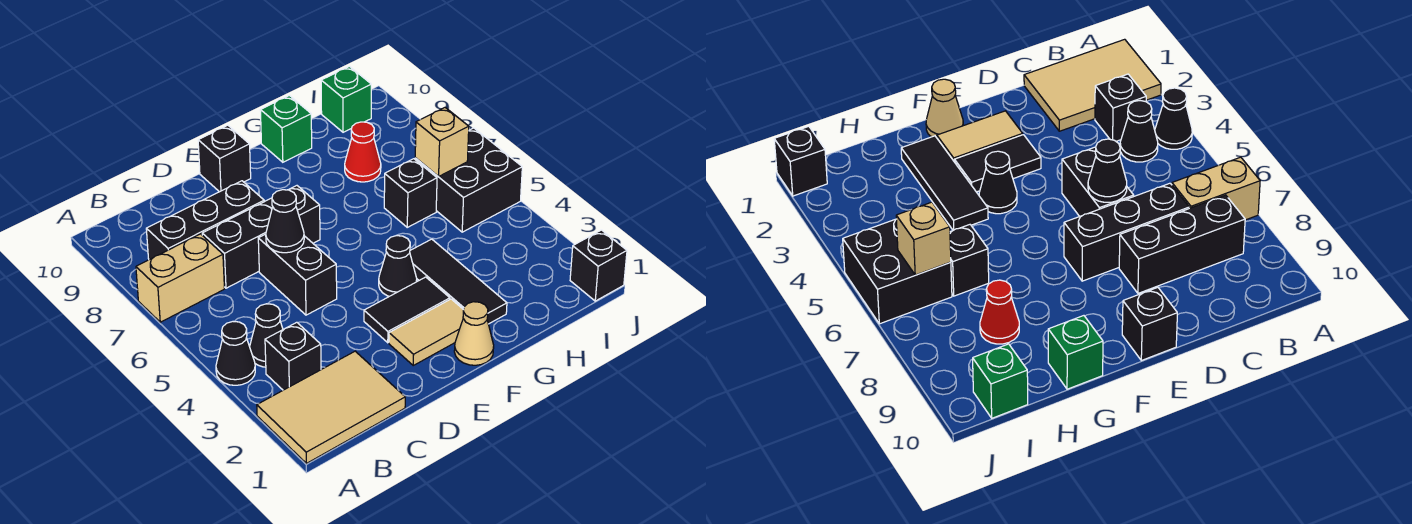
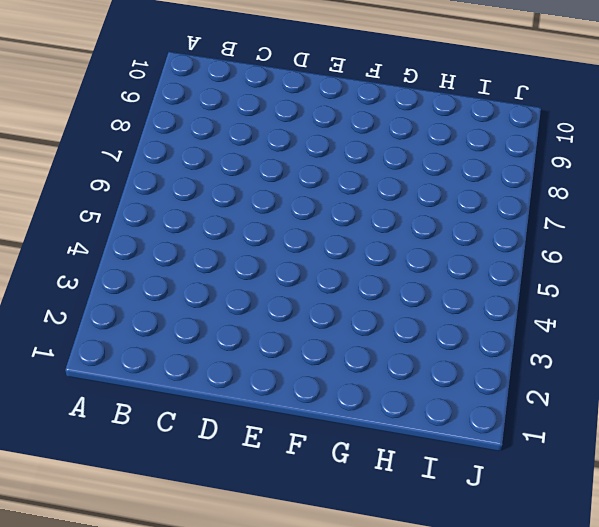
none -> tan tile A1:C2 level 1
none -> black cone A4 level 1
none -> tan brick A7:B7 level 1

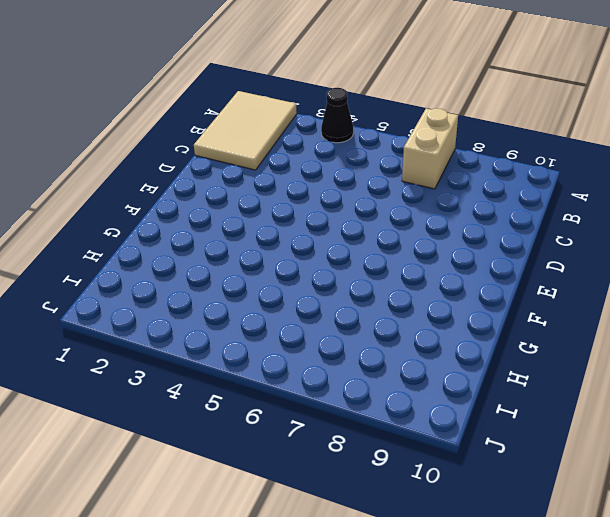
none -> black brick B3 level 1
none -> black cone B4 level 1
none -> black brick B8:D8 level 1

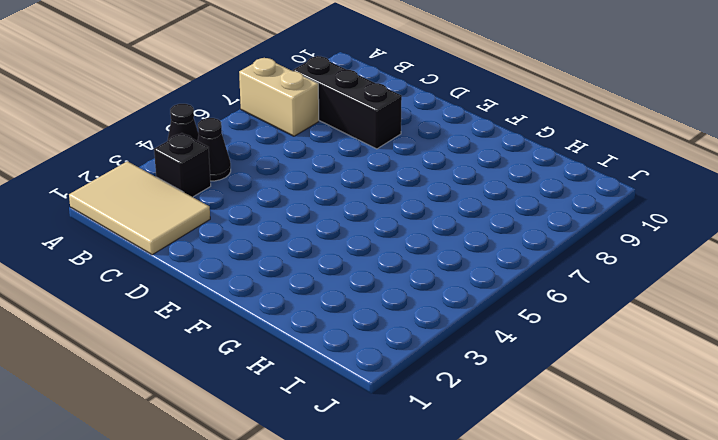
none -> black brick C7:E7 level 1
none -> black brick D5:D6 level 1
none -> tan tile E2:F2 level 1

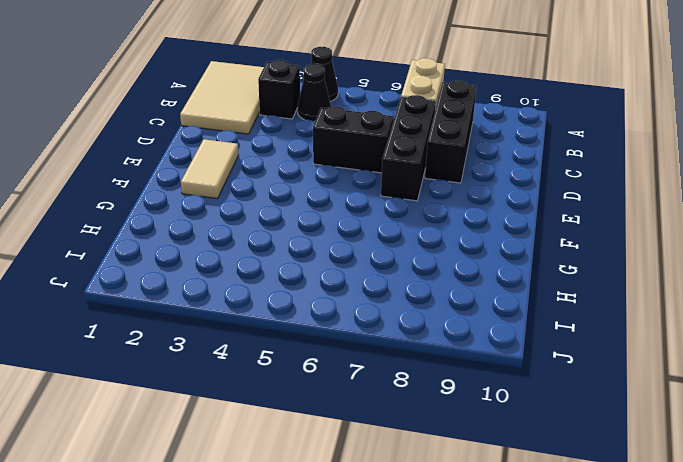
none -> black tile E3:F3 level 1
none -> black brick E10 level 1
none -> tan cone F1 level 1

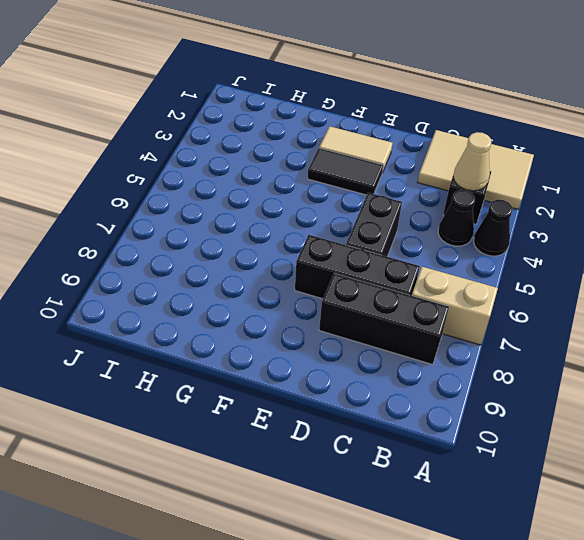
tan cone B3 level 2 -> tan cone F1 level 1
none -> black brick E10 level 1
none -> black cone F4 level 1
none -> black tile G2:G4 level 1

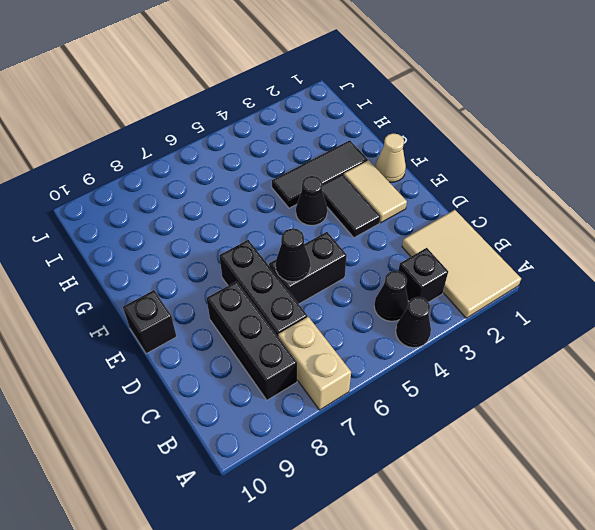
none -> green brick G10 level 1
none -> black brick H6 level 1
none -> red cone H8 level 1

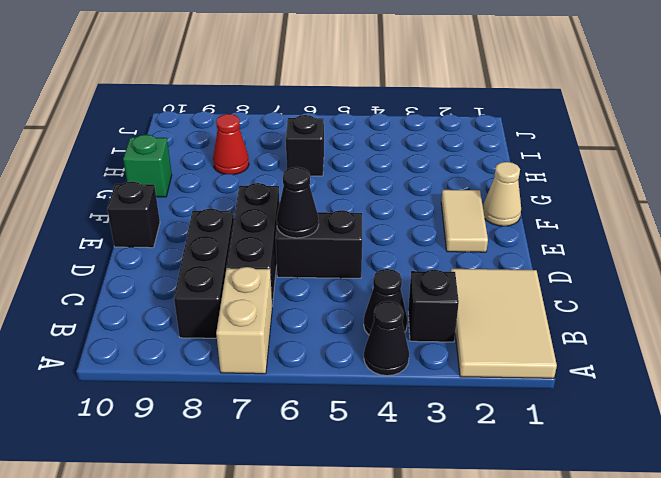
none -> black tile E3:F3 level 1
none -> black cone F4 level 1
none -> black tile G2:G4 level 1

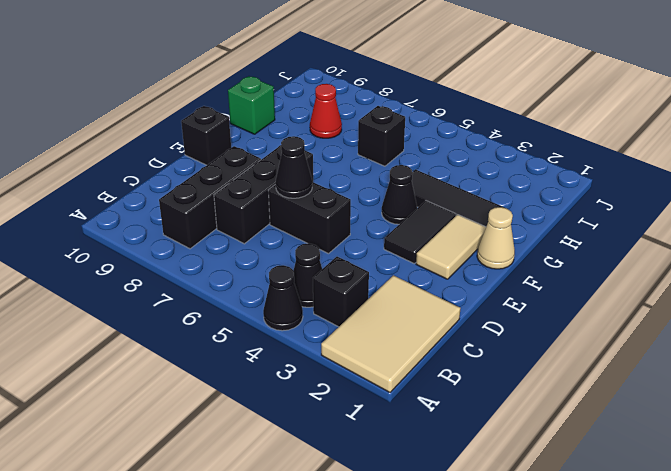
none -> tan brick A7:B7 level 1
none -> black brick I5:J6 level 1
none -> green brick I10 level 1

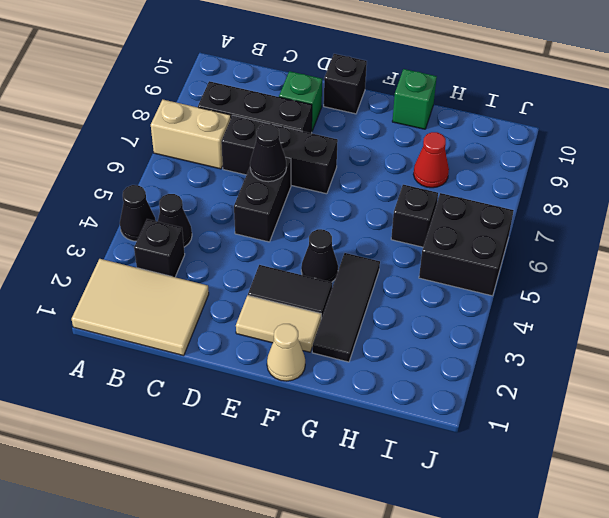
green brick D9 level 1 -> green brick I10 level 1
none -> black brick J1 level 1
none -> tan brick I6 level 2

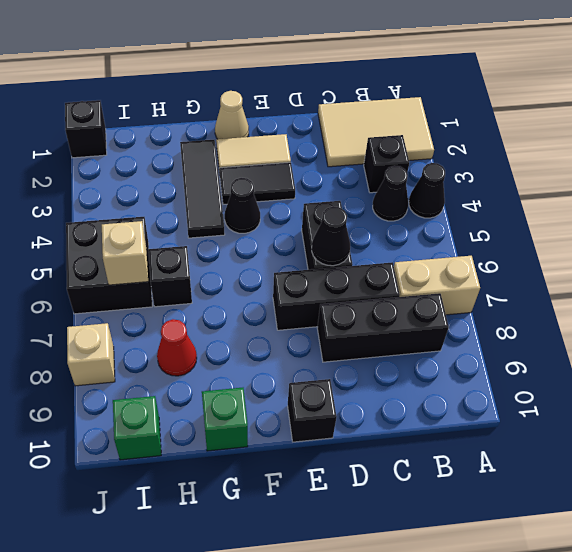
tan brick J8 level 1 -> none

